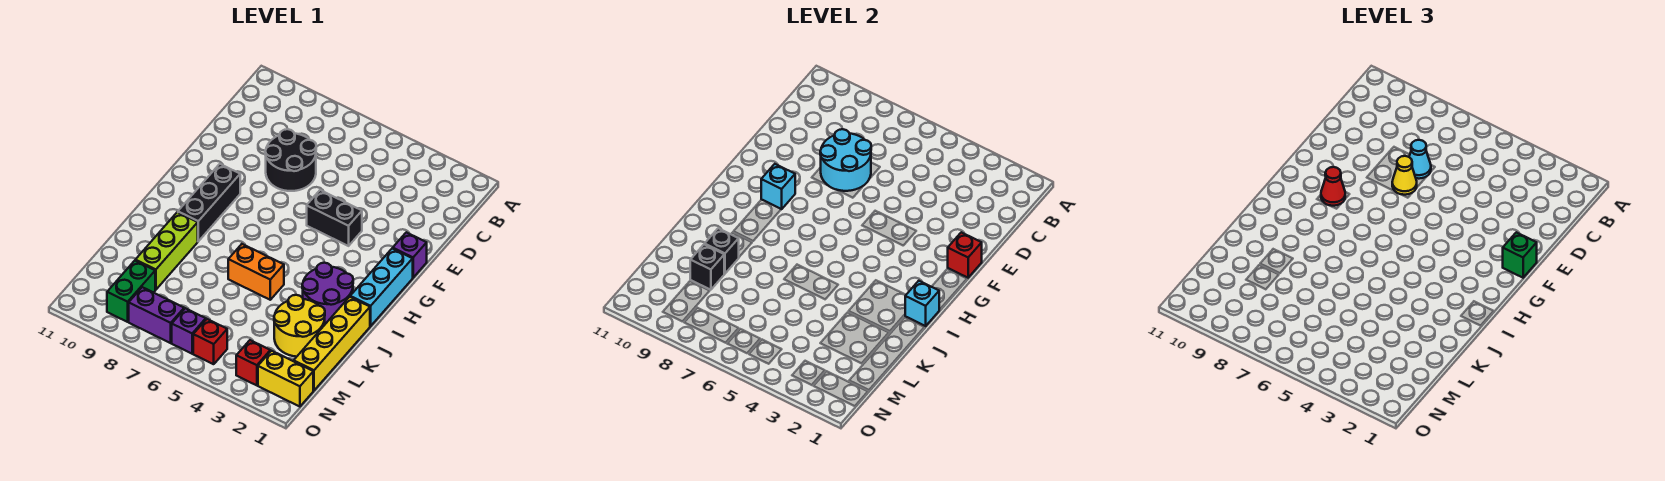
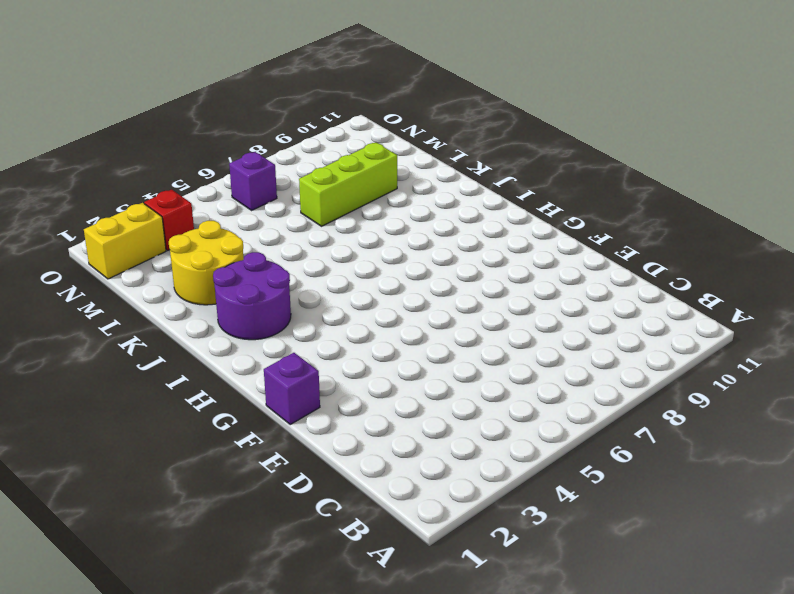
lime brick L7:L9 level 1 -> lime brick J9:L9 level 1
none -> black round brick D7:E8 level 1
none -> black brick F4:F5 level 1
none -> cyan brick G1:I1 level 1

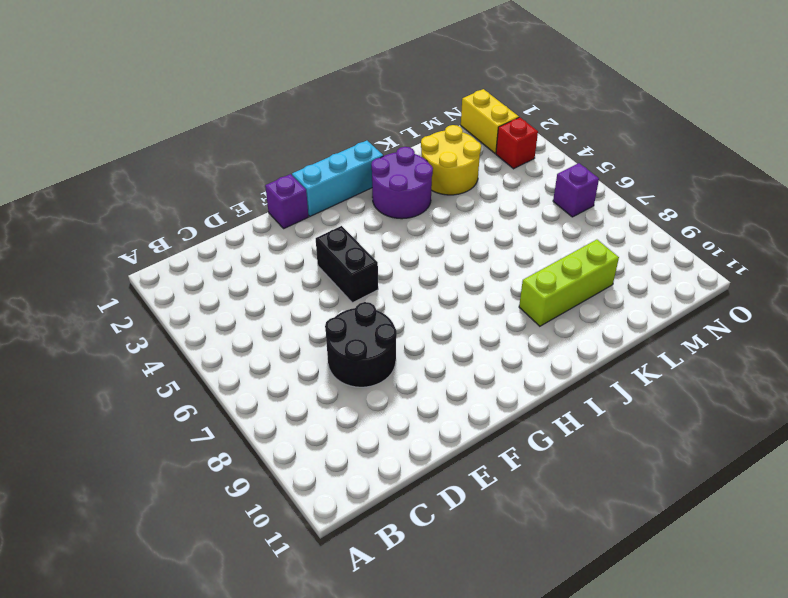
none -> black brick G9:I9 level 1
none -> yellow brick J1:M1 level 1
none -> orange brick J5:J6 level 1

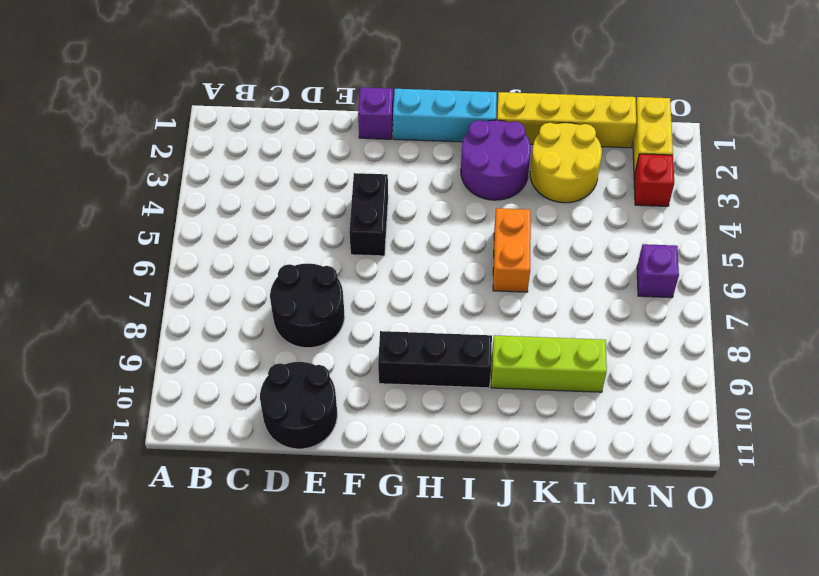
black round brick D10:E11 level 1 -> none
none -> green brick M9:N9 level 1
none -> red brick N5 level 1
none -> purple brick N7:N8 level 1

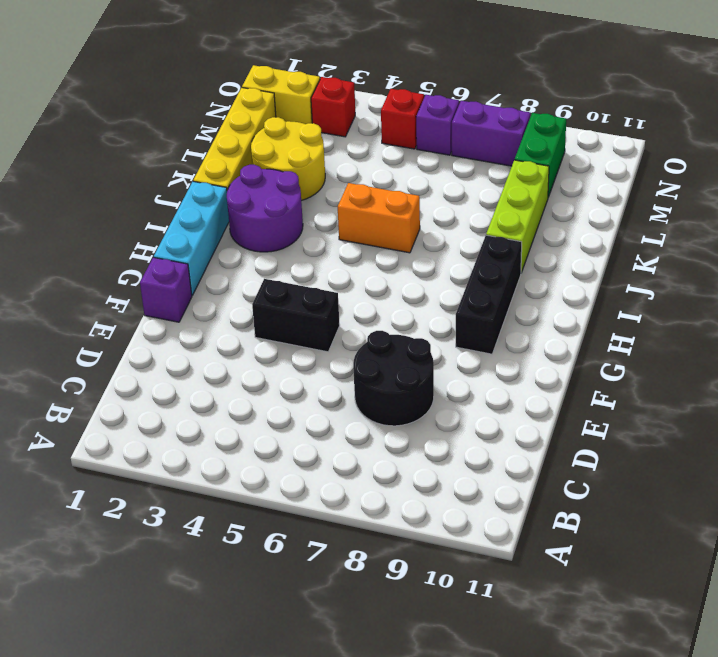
none -> cyan round brick D7:E8 level 2
none -> red brick F1 level 2
none -> cyan brick G9 level 2

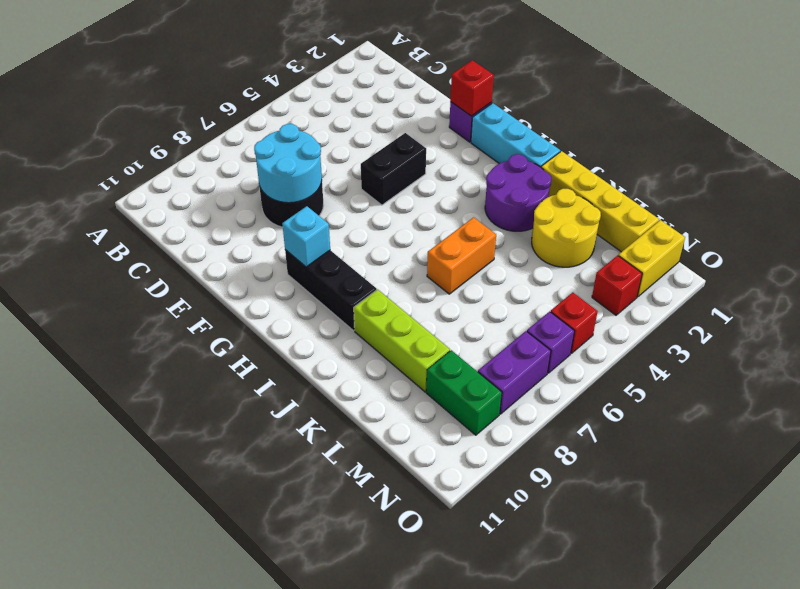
none -> cyan brick I1 level 2
none -> black brick K9 level 2
none -> black brick L9 level 2

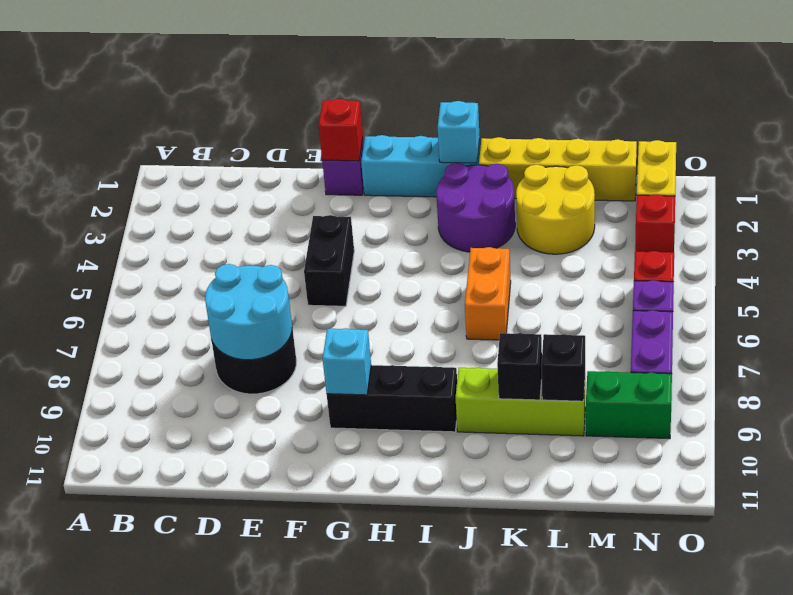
none -> cyan cone D7 level 3
none -> yellow cone E7 level 3
none -> green brick F1 level 3

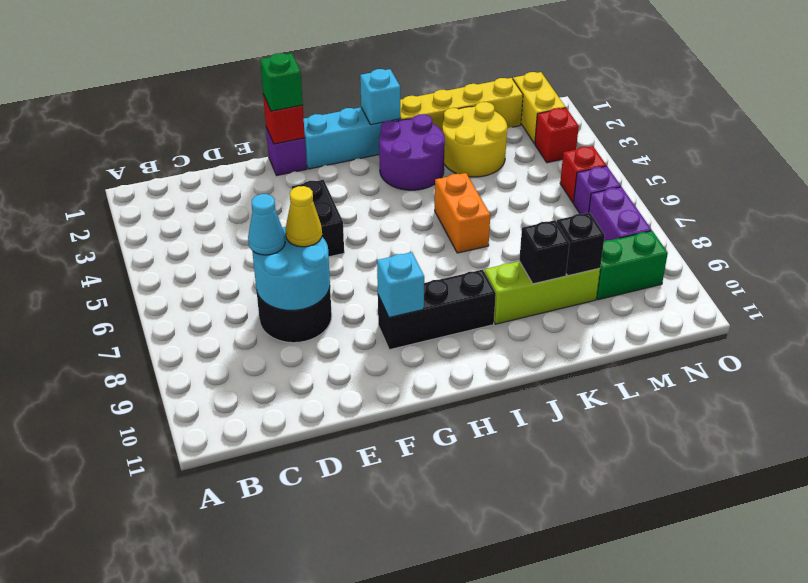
none -> red cone G9 level 3

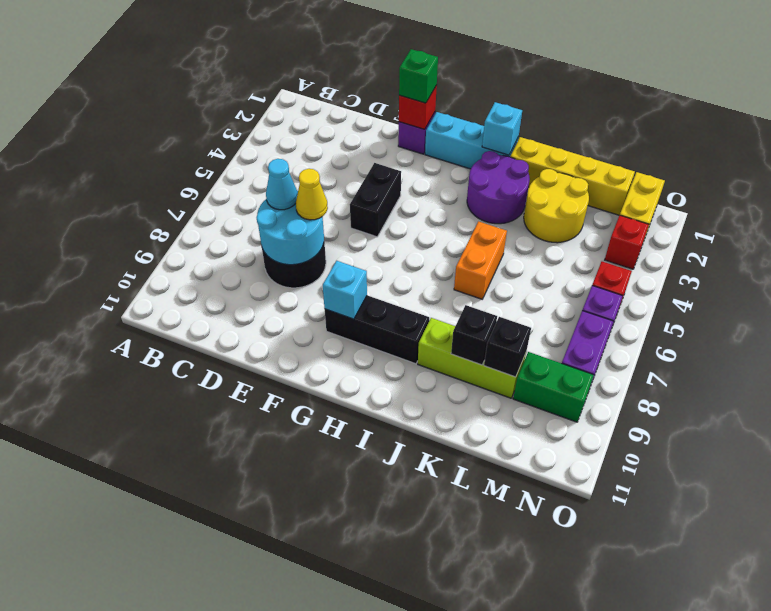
none -> red cone G9 level 3

